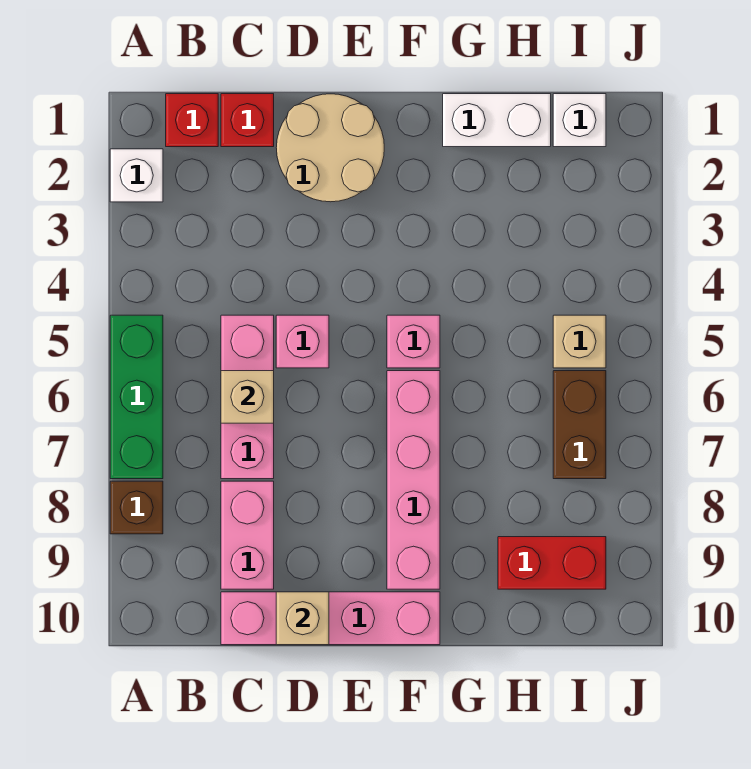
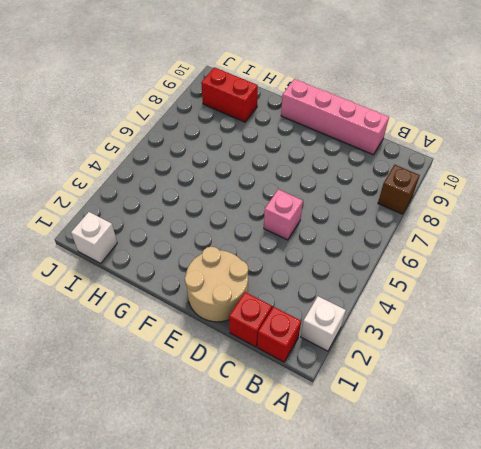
none -> green brick A5:A7 level 1
none -> pink brick C5:C7 level 1
none -> pink brick C8:C9 level 1

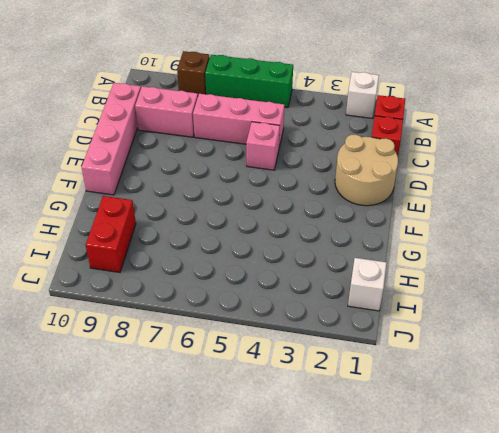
none -> pink brick F5 level 1
none -> pink brick F6:F9 level 1
none -> white brick G1:H1 level 1

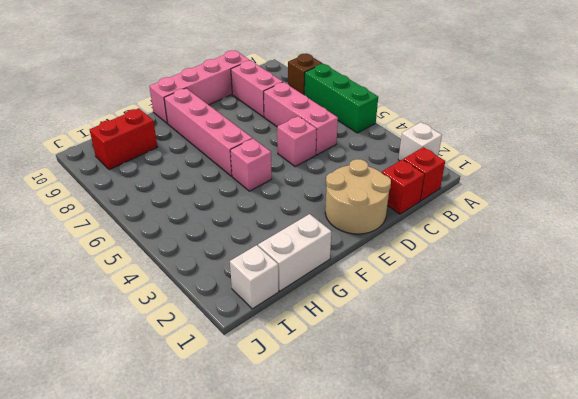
none -> tan brick I5 level 1
none -> brown brick I6:I7 level 1
none -> tan brick C6 level 2

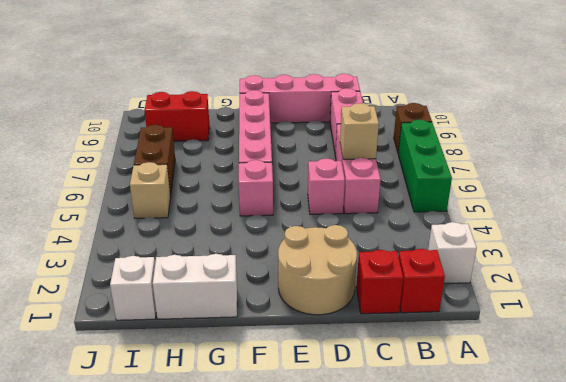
none -> tan brick D10 level 2

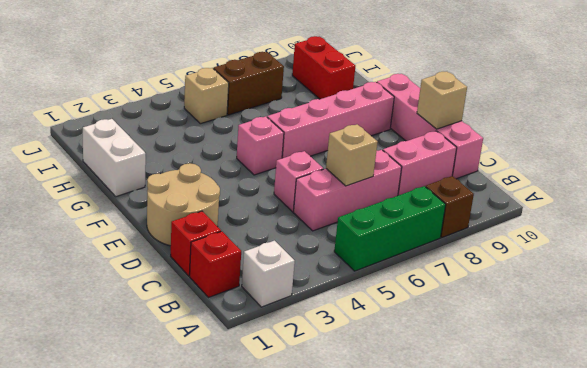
none -> white brick I1 level 1

